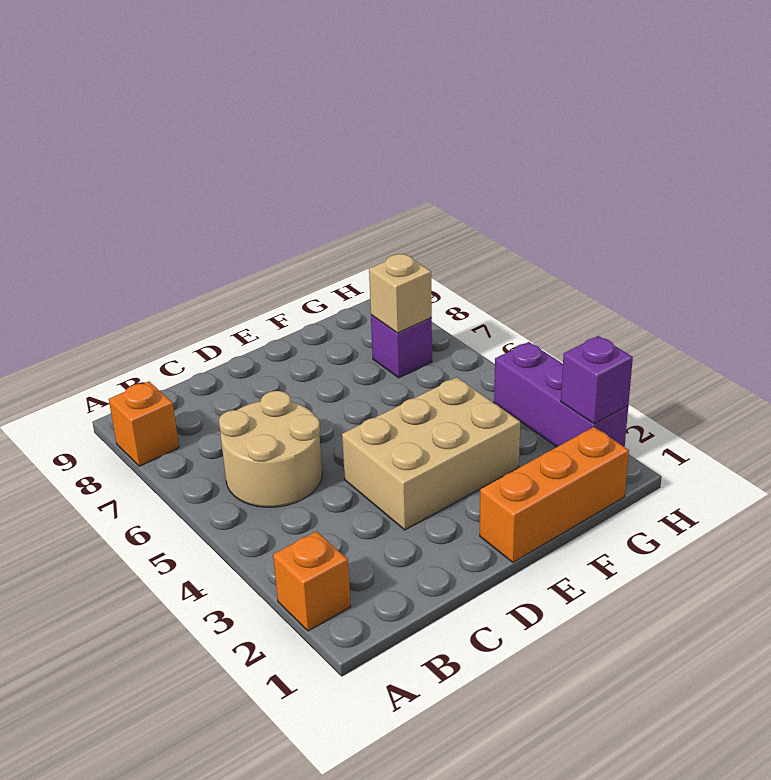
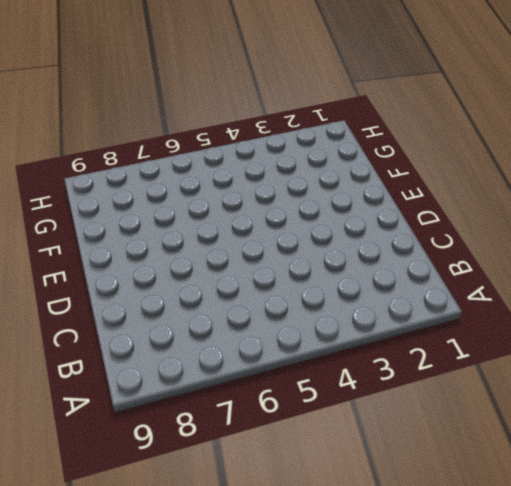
none -> orange brick A2 level 1
none -> orange brick A8 level 1

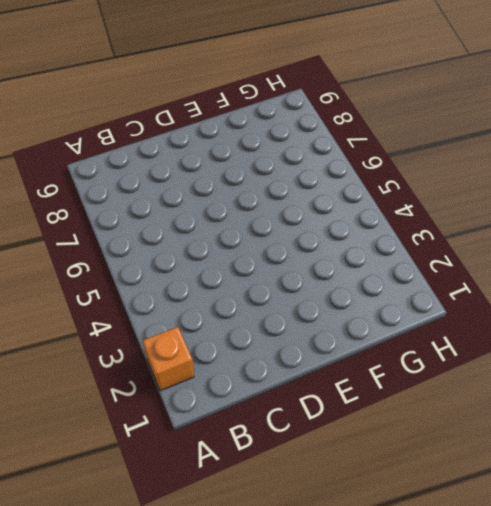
none -> orange brick A8 level 1
none -> tan round brick B5:C6 level 1

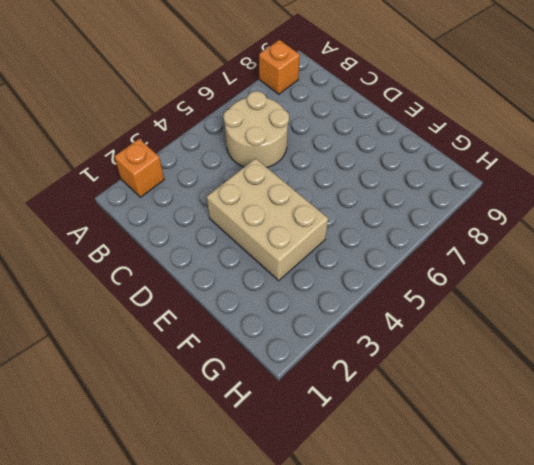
none -> orange brick E1:G1 level 1
none -> purple brick G7 level 1

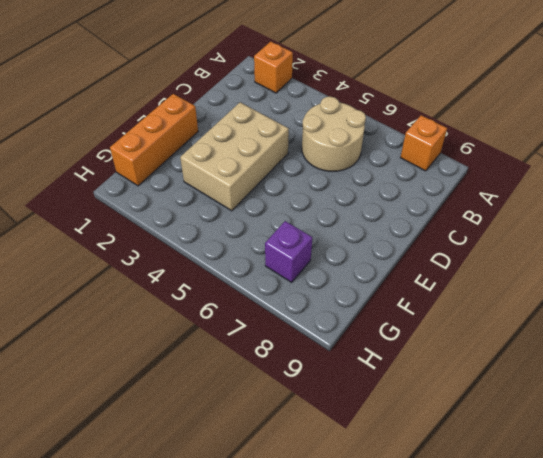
none -> purple brick H2:H4 level 1
none -> tan brick G7 level 2

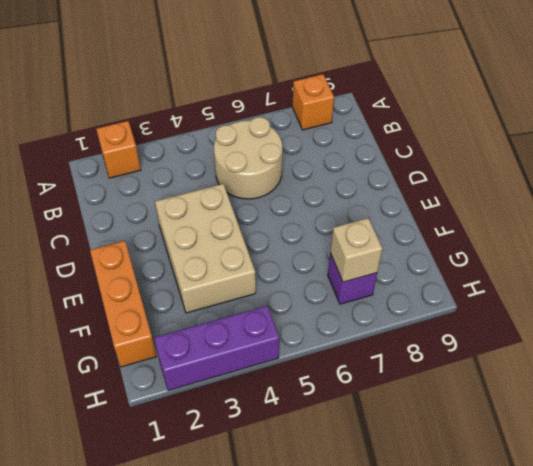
none -> purple brick H2 level 2

